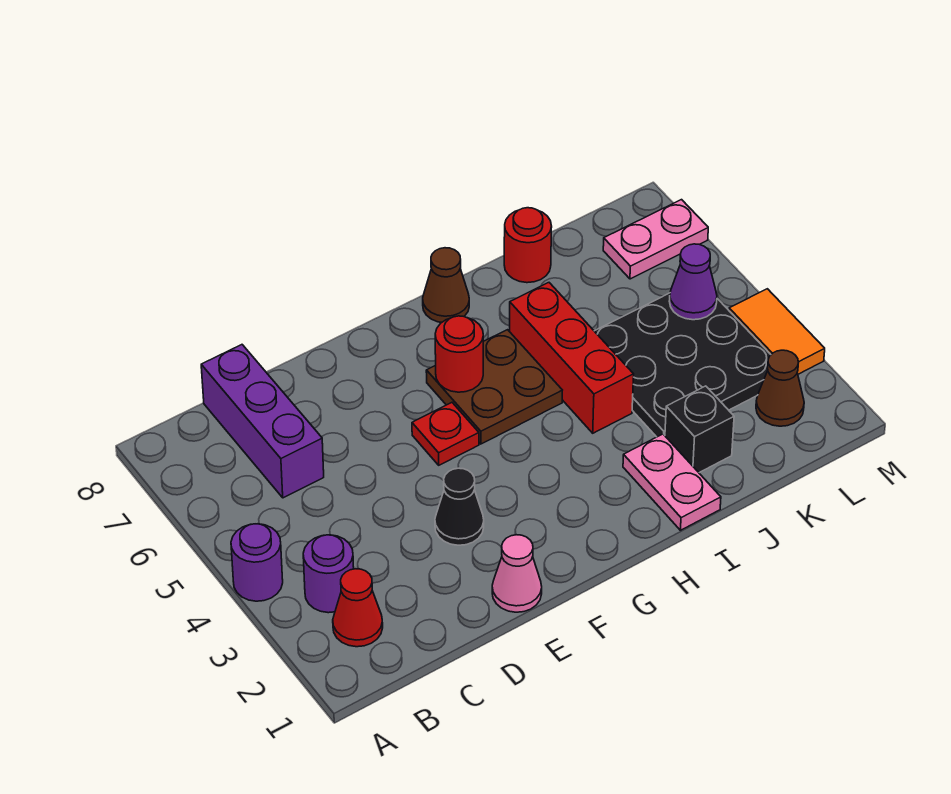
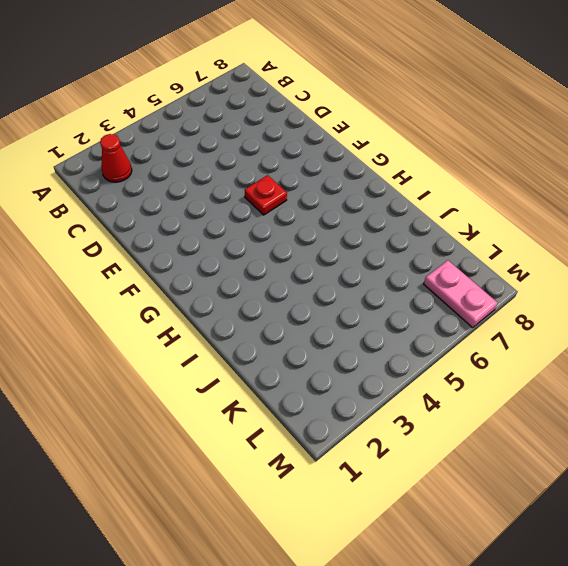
none -> purple round brick A4 level 1
none -> purple round brick B3 level 1
none -> purple brick C6:C8 level 1

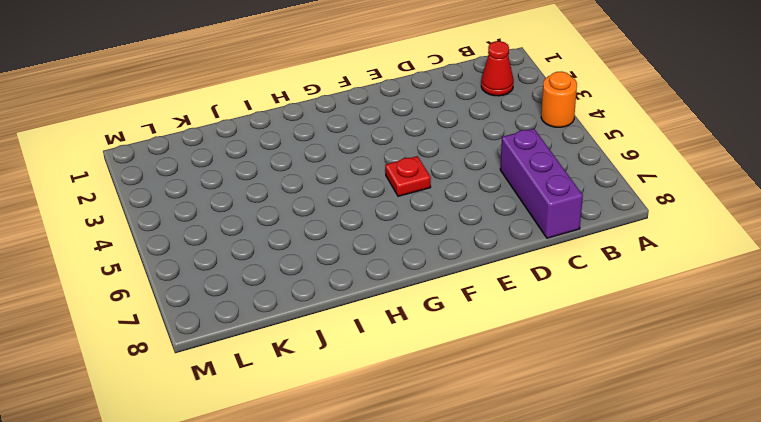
orange round brick A4 level 1 -> purple round brick A4 level 1
none -> purple round brick B3 level 1
none -> pink cone E1 level 1
none -> black cone E3 level 1

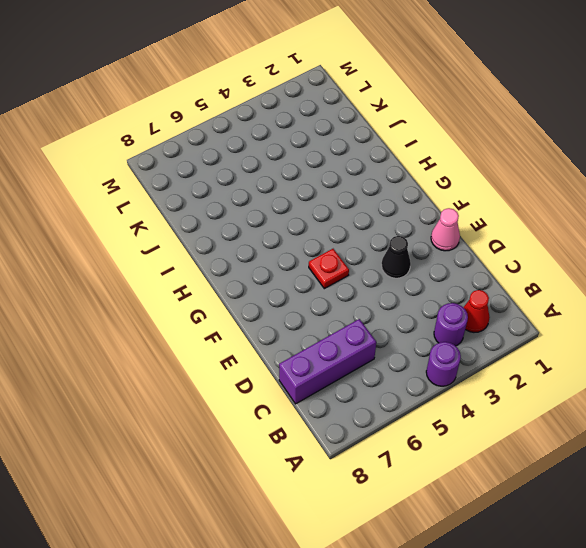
none -> brown plate G5:H6 level 1
none -> brown cone H8 level 1
none -> pink plate I1:I2 level 1

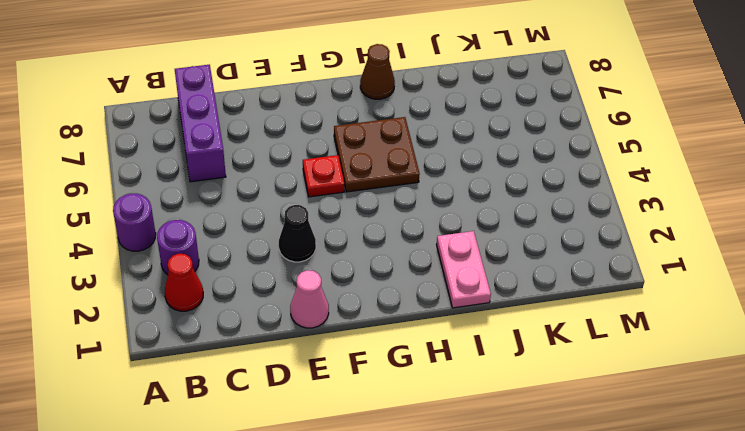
none -> red brick I4:I6 level 1
none -> black brick J2 level 1
none -> black plate J3:L5 level 1

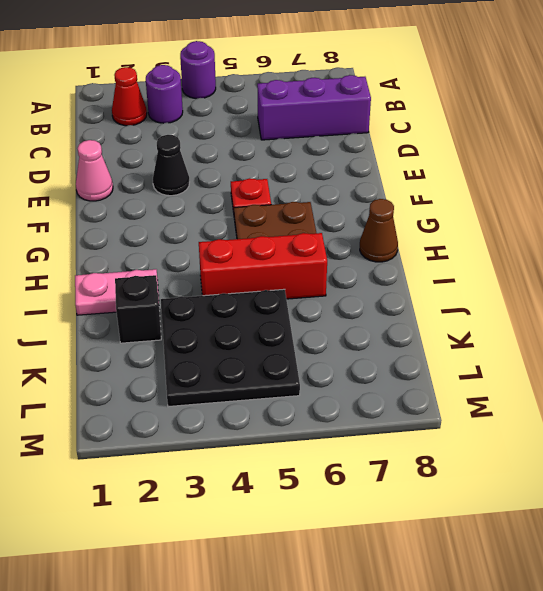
none -> red round brick J8 level 1
none -> brown cone L2 level 1
none -> pink plate L7:M7 level 1

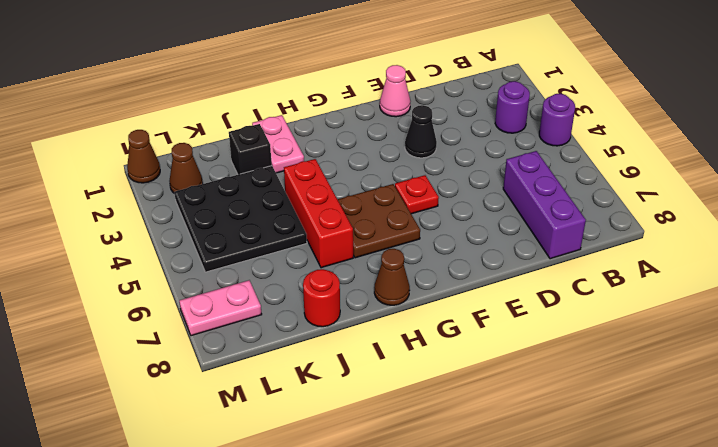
brown cone M1 level 1 -> none
none -> red cone B2 level 1
none -> orange tile M3:M4 level 1
none -> red round brick G6 level 2

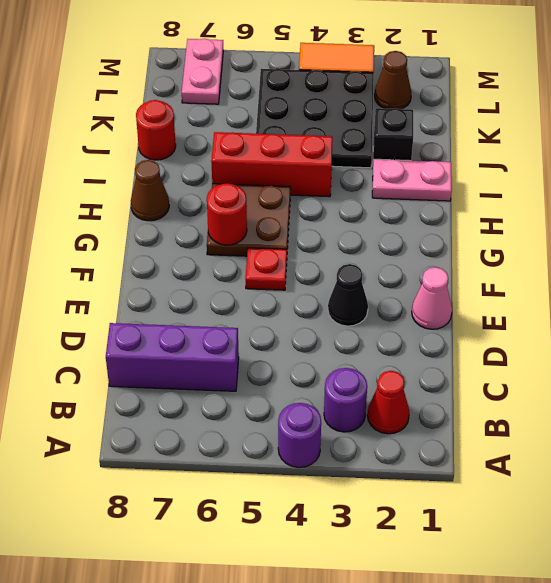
none -> purple cone L5 level 2

